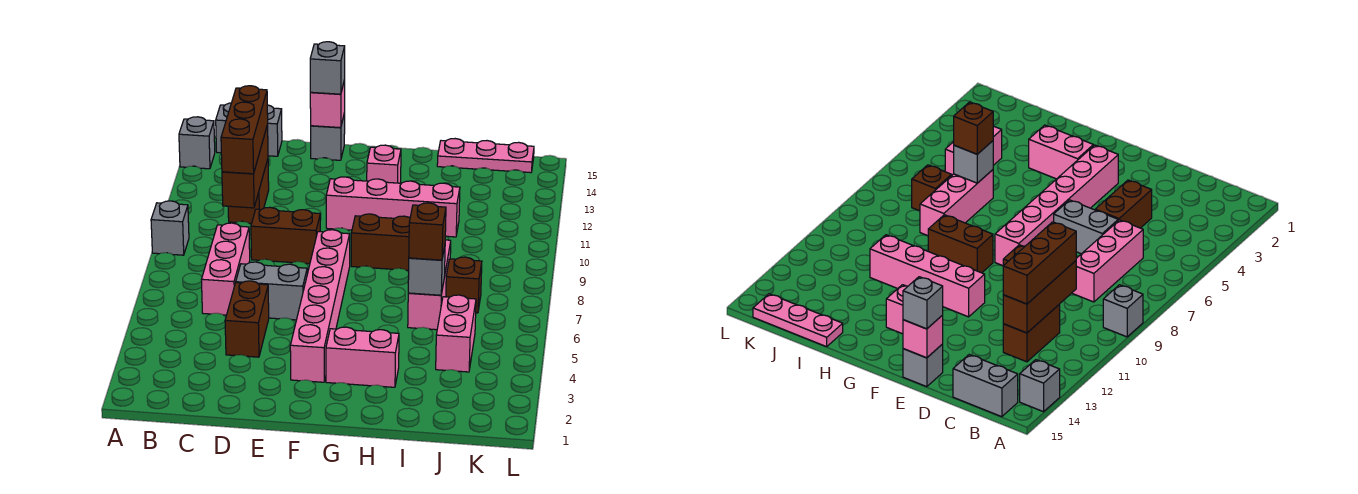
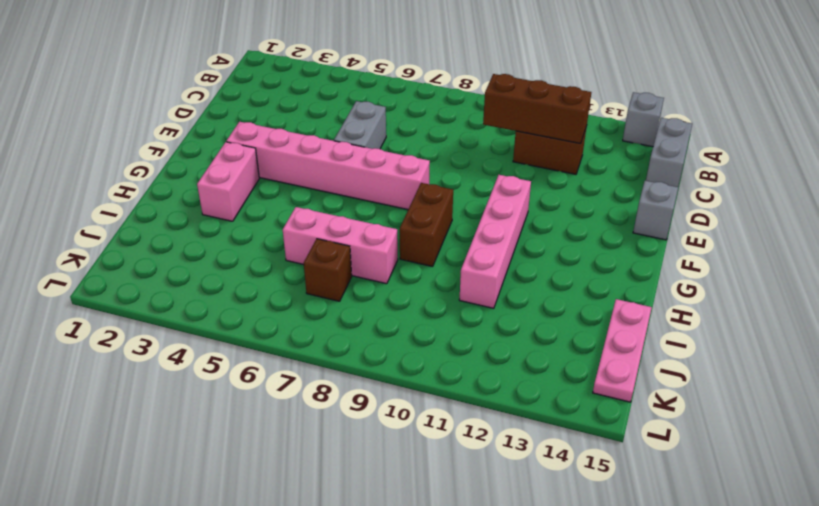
none -> grey brick A9 level 1
none -> pink brick C6:C8 level 1
none -> brown brick D4:D5 level 1

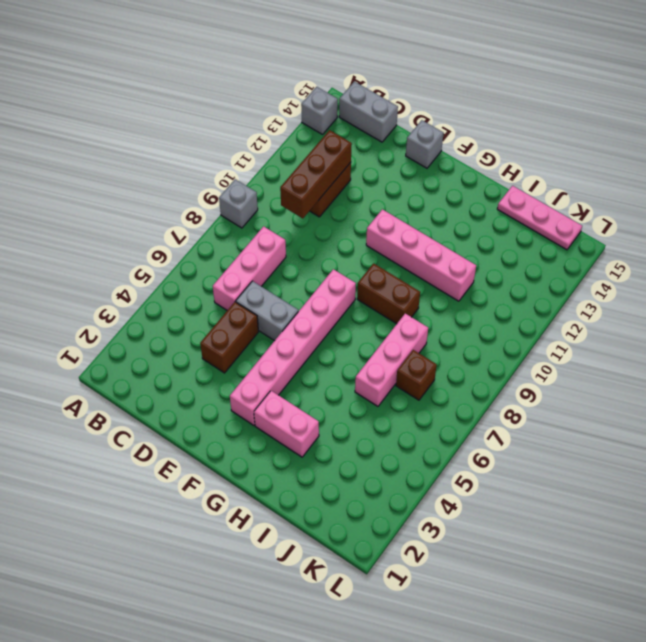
none -> brown brick D9:E9 level 1
none -> pink brick G13 level 1
none -> pink brick J4:J5 level 1

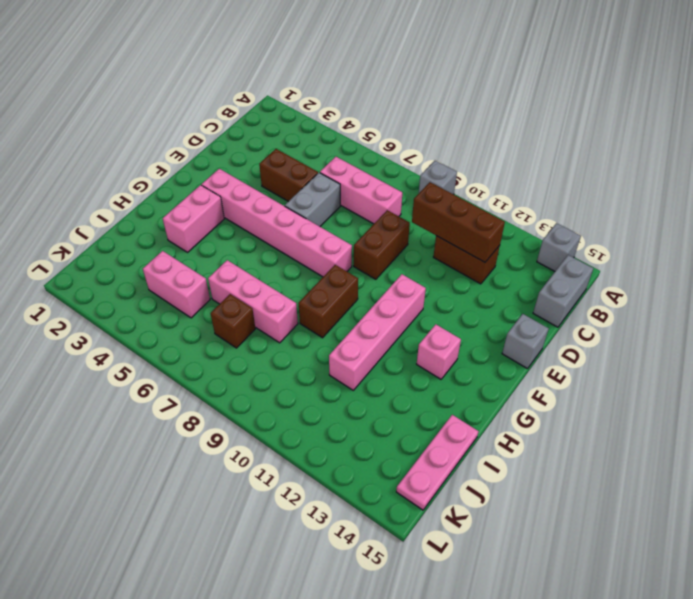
none -> pink brick E15 level 2
none -> grey brick I6 level 2
none -> brown brick C10:C12 level 3

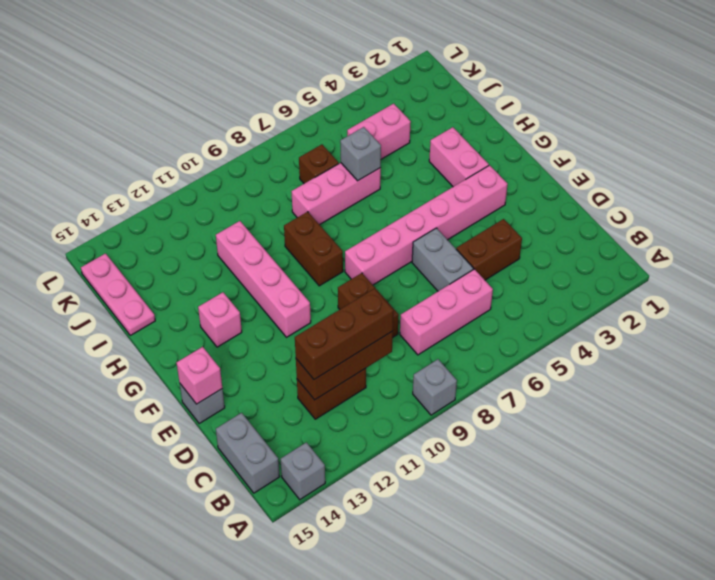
none -> grey brick E15 level 3
none -> brown brick I6 level 3

